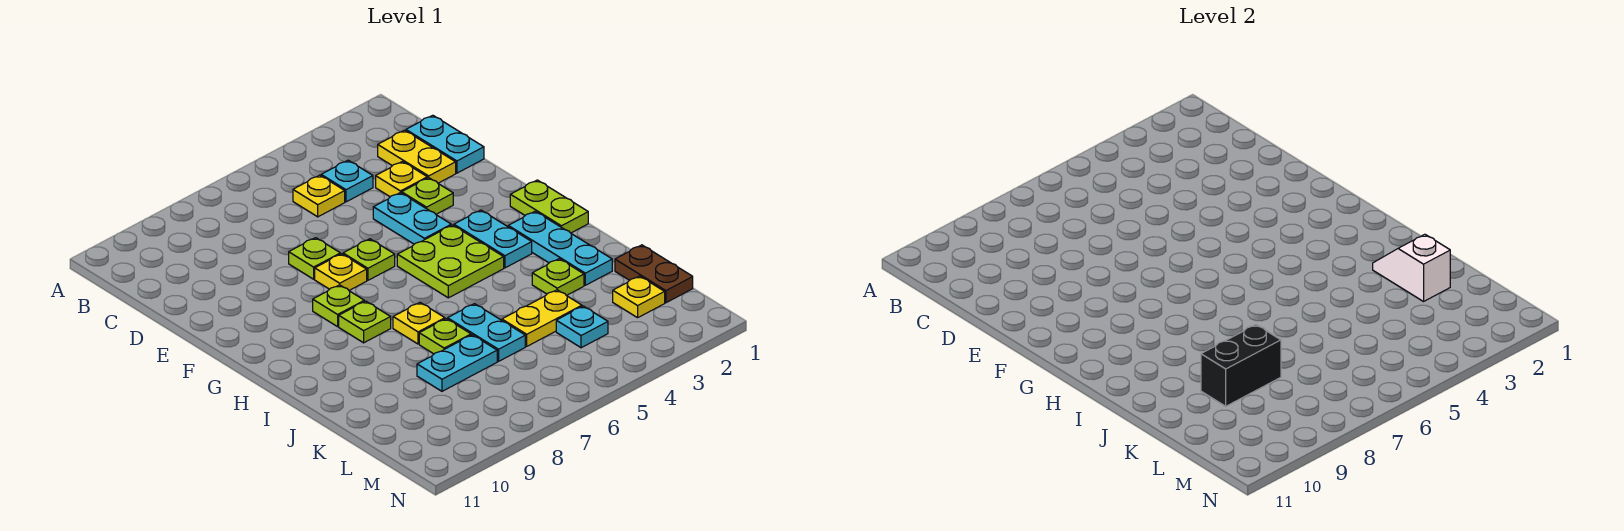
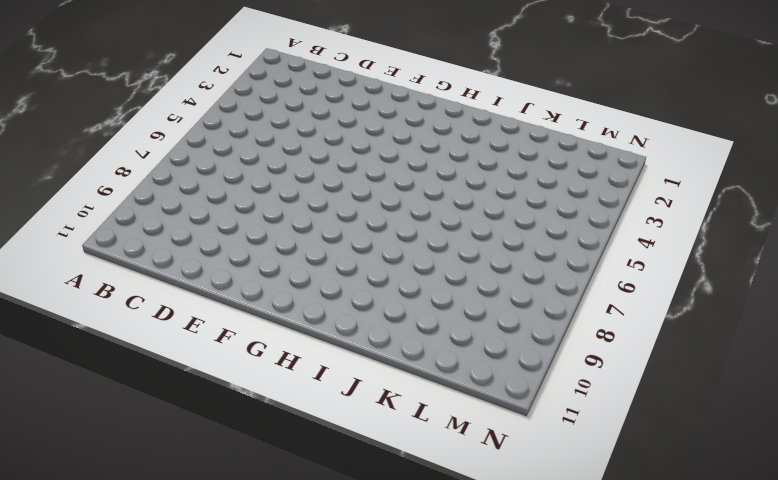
none -> cyan plate C1:D1 level 1
none -> yellow plate C2:D2 level 1
none -> cyan plate C4 level 1

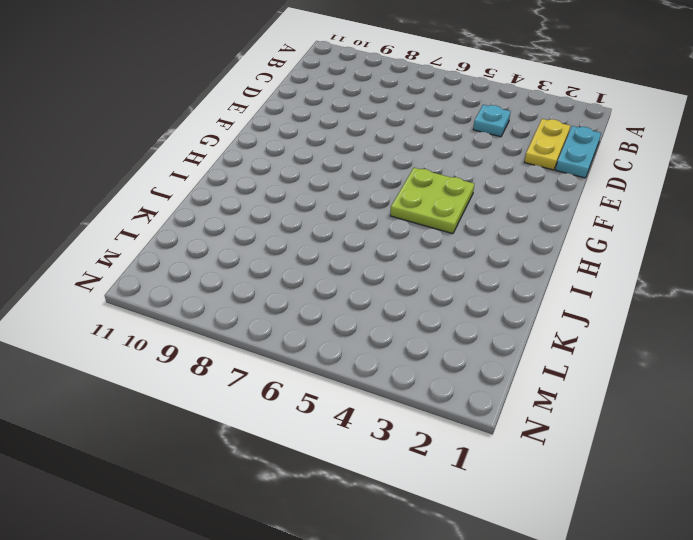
none -> yellow plate C5 level 1
none -> yellow plate D3 level 1
none -> lime plate E3 level 1

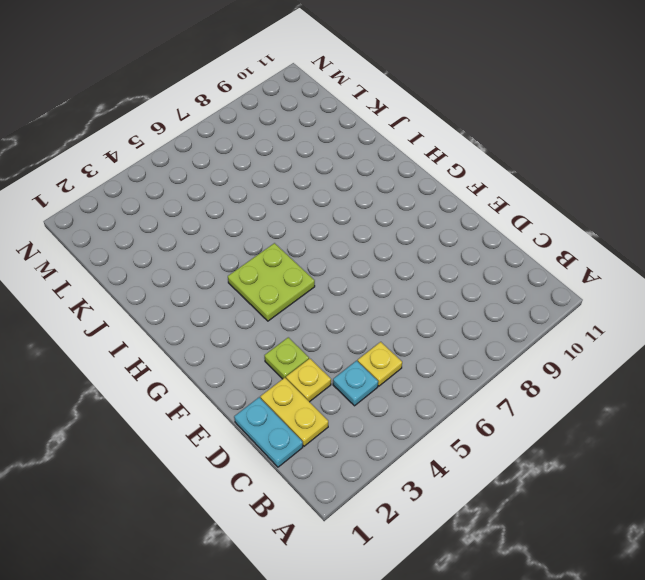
none -> cyan plate E4:F4 level 1
none -> lime plate E7 level 1
none -> lime plate F6 level 1

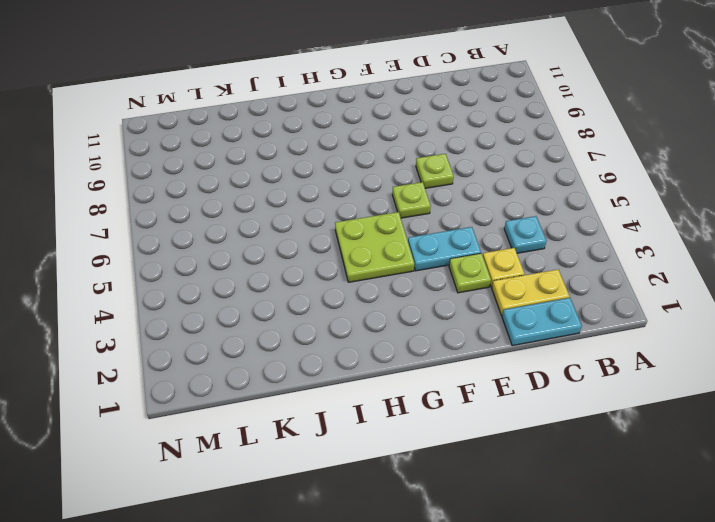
none -> yellow plate C5 level 1
none -> yellow plate F7 level 1
none -> lime plate G1:H1 level 1

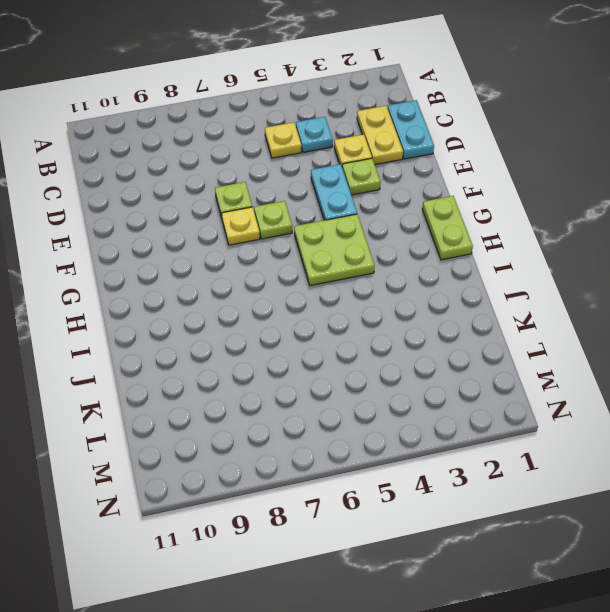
none -> cyan plate G3:H3 level 1
none -> lime plate G8 level 1
none -> cyan plate H2:J2 level 1

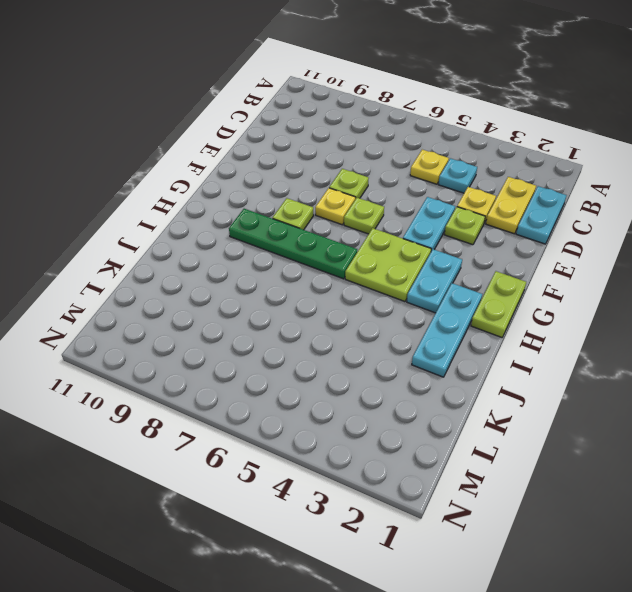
green plate H6:H9 level 1 -> lime plate H8 level 1
none -> yellow plate I7 level 1
none -> lime plate J3 level 1
none -> cyan plate J6:K6 level 1

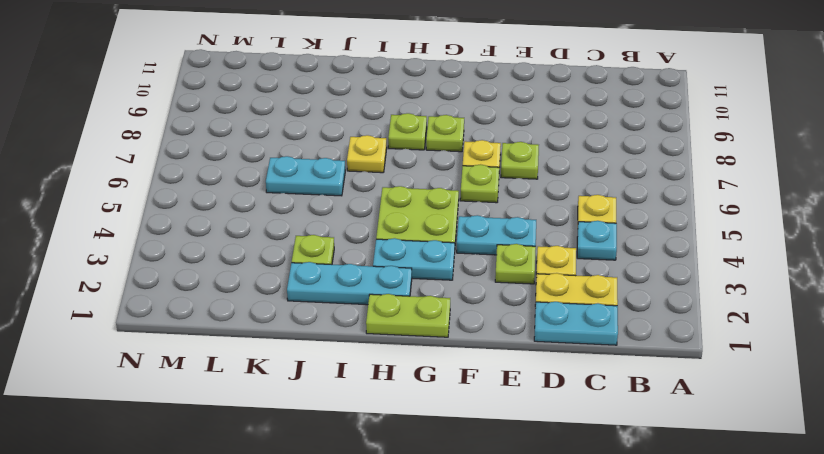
none -> lime plate J7 level 1
none -> brown plate K1:L1 level 1
none -> yellow plate K4:K5 level 1

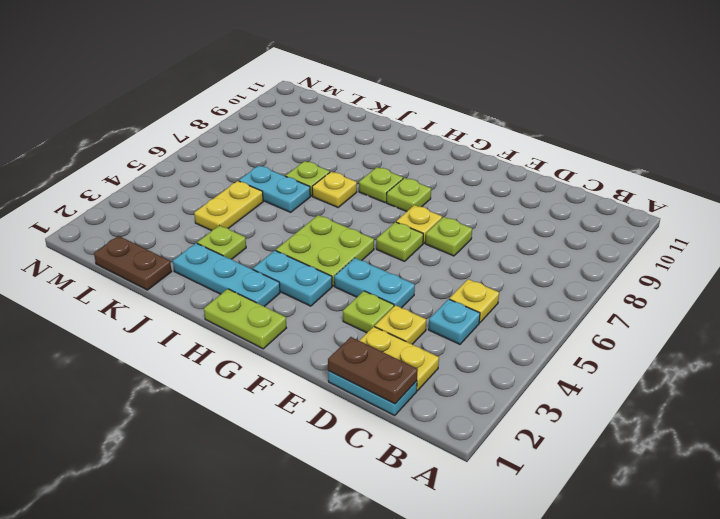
brown plate C1:D1 level 2 -> none
none -> cyan plate K7:K8 level 1
none -> yellow plate L2 level 1
none -> cyan plate L4 level 1

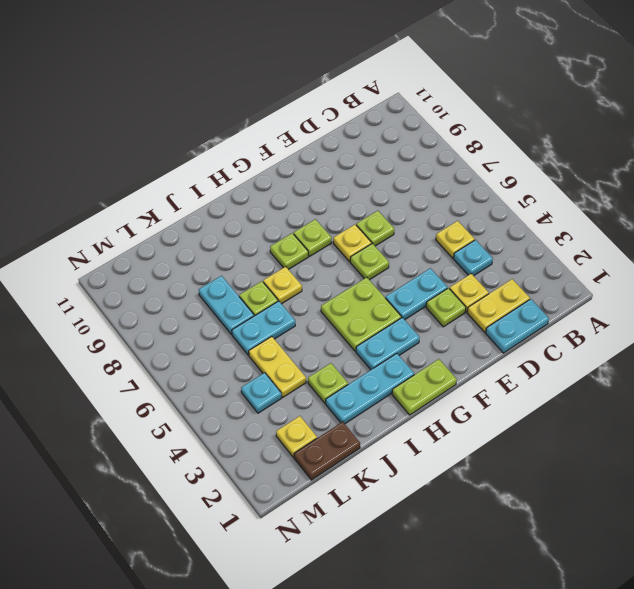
none -> white slope J2:K2 level 2 top K
none -> black brick K8:K9 level 2

